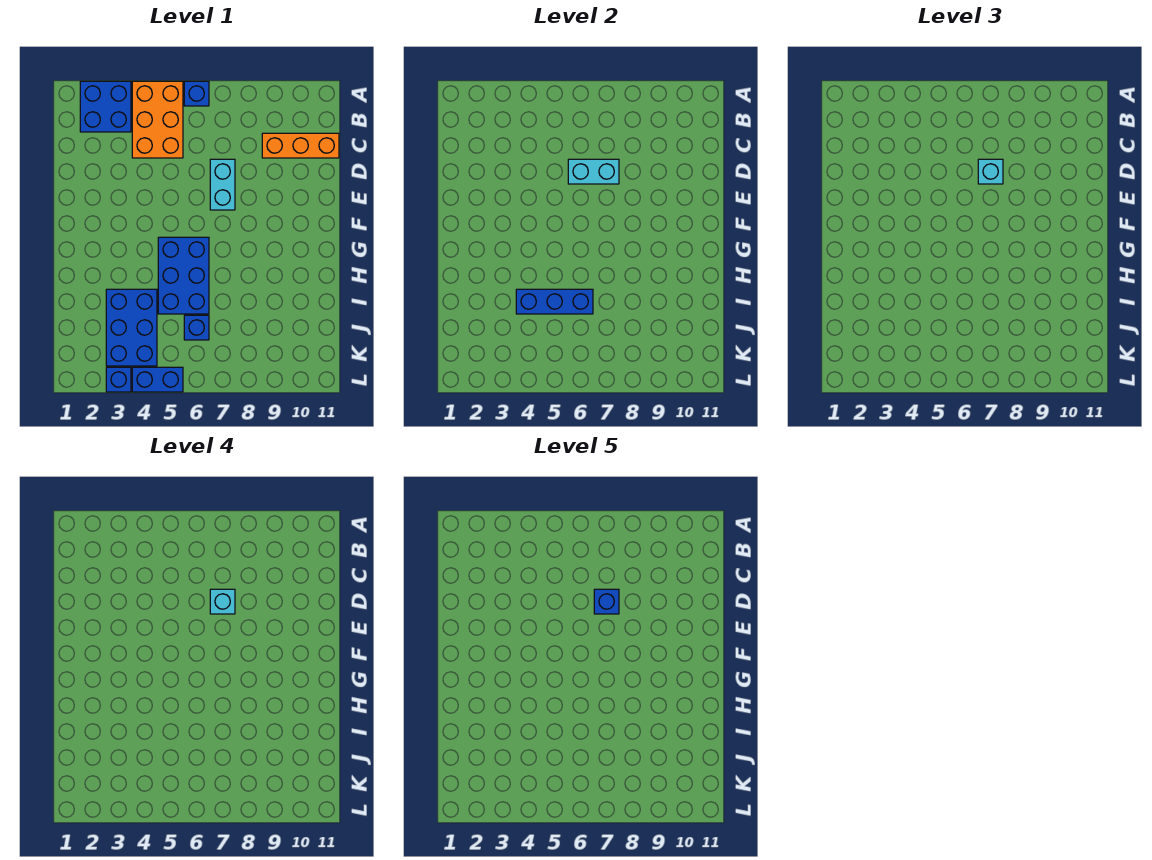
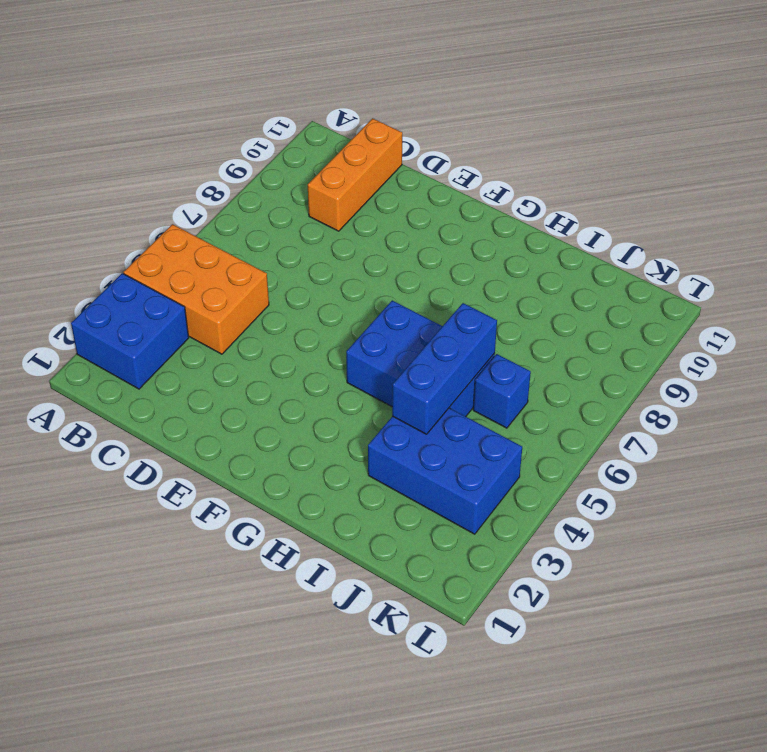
none -> blue brick A6 level 1
none -> cyan brick D7:E7 level 1
none -> blue brick L3 level 1

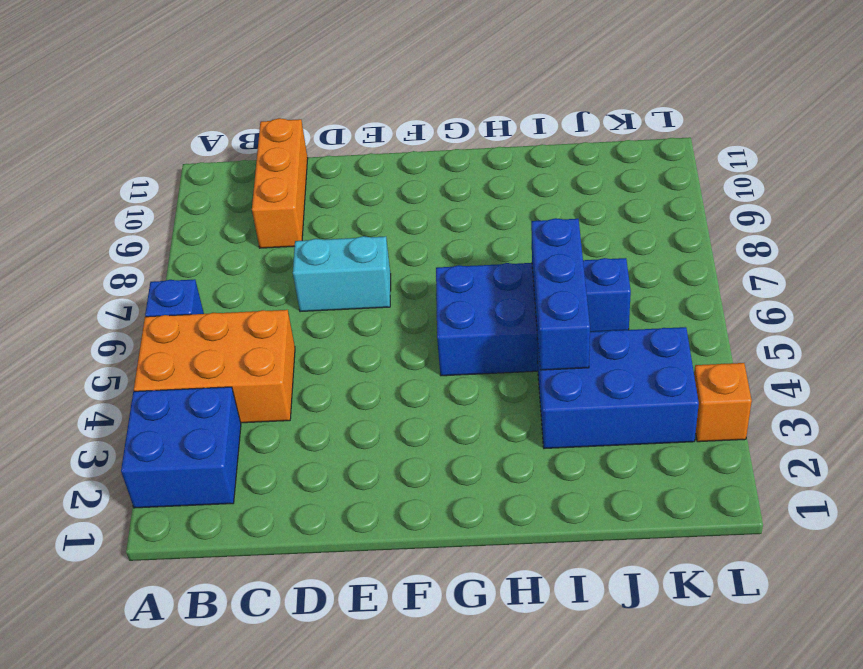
orange brick L3 level 1 -> blue brick L3 level 1
none -> blue brick L4:L5 level 1
none -> cyan brick D6:D7 level 2
none -> cyan brick D7 level 3

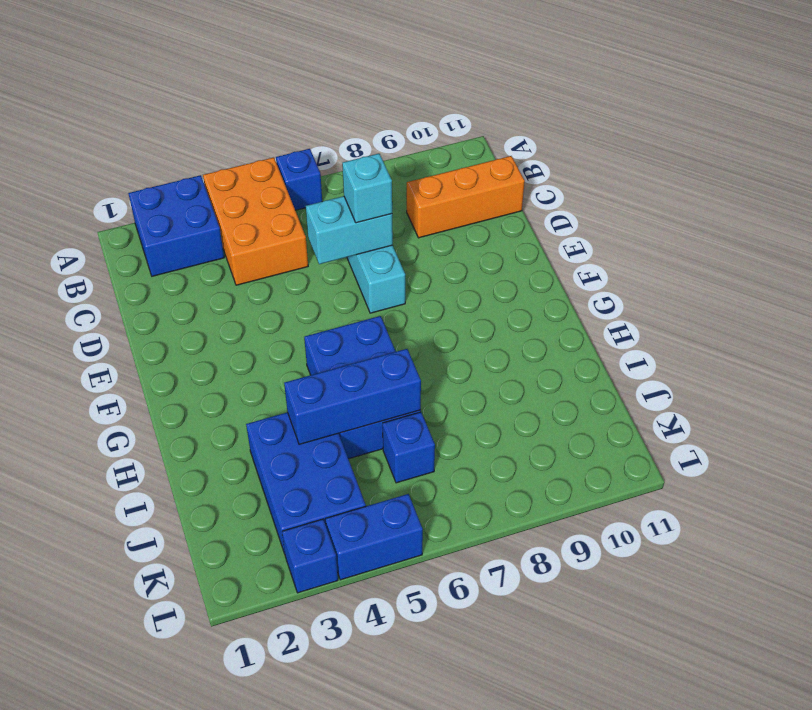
none -> cyan brick D7 level 4
none -> blue brick D7 level 5

